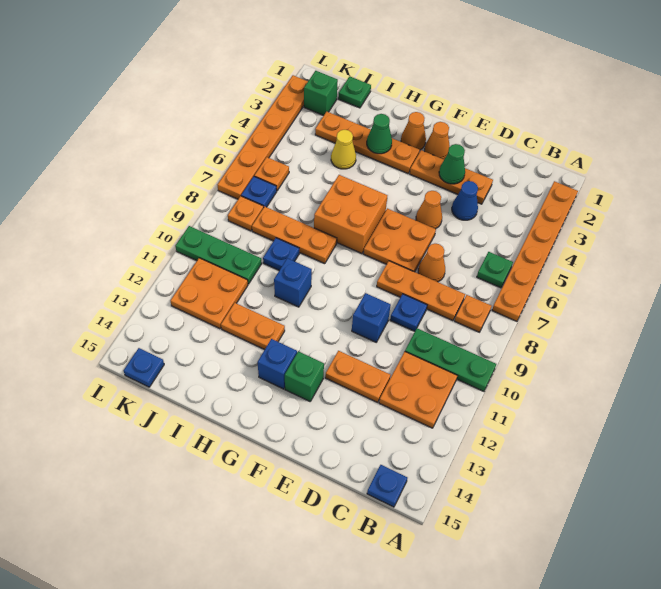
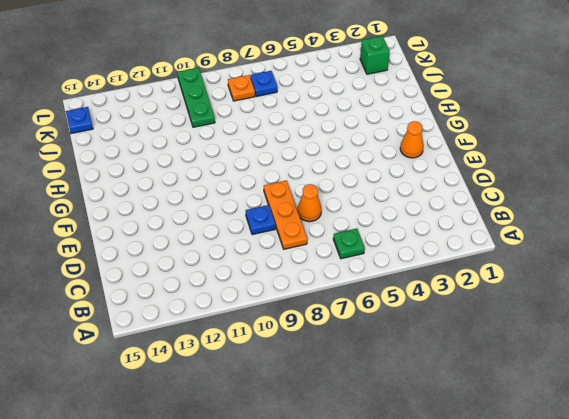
none -> orange plate A2:A7 level 1
none -> green plate A10:C10 level 1
none -> orange plate B8 level 1
none -> orange plate B11:C12 level 1

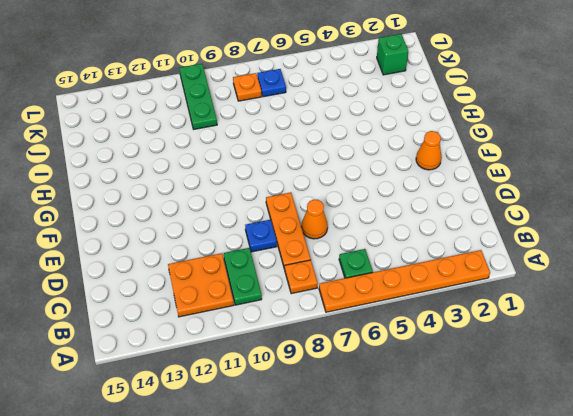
green plate B10:C10 level 1 -> green plate A10:C10 level 1
none -> blue plate B15 level 1
none -> orange plate D3:F3 level 1
none -> blue cone D4 level 1
none -> orange plate D12:E12 level 1

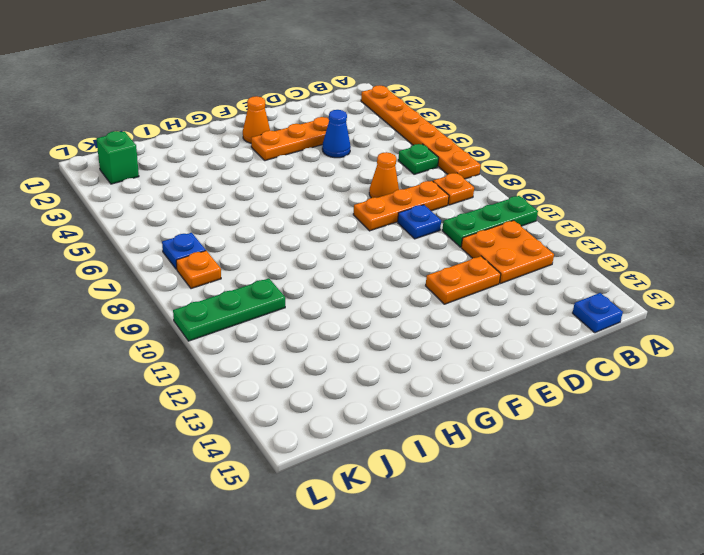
none -> orange cone E5 level 1
none -> orange plate E6:F7 level 1
none -> blue brick E10 level 1
none -> green brick F13 level 1

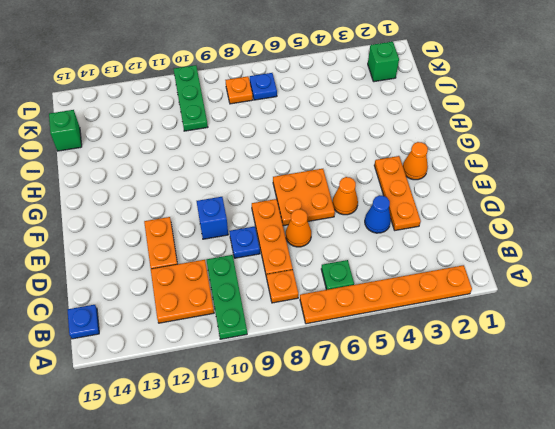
green brick J15 level 1 -> green brick F13 level 1
none -> orange cone G2 level 1
none -> orange plate G3:J3 level 1
none -> orange brick G6:H7 level 1
none -> blue brick G13 level 1

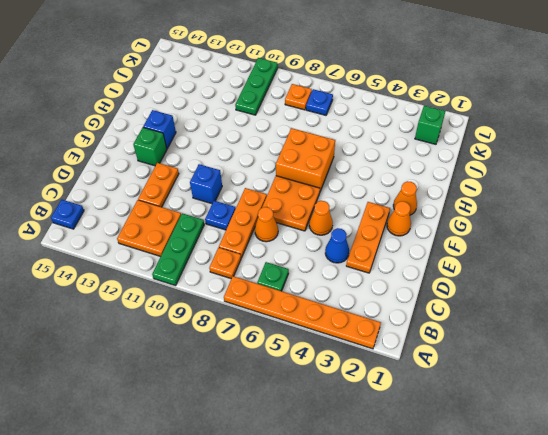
none -> orange plate G3:J3 level 1
none -> orange plate H8:J8 level 1
none -> blue brick H10 level 1
none -> orange plate H12:I12 level 1

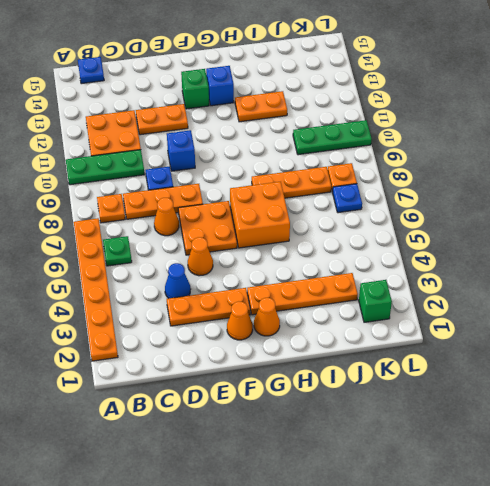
none -> blue brick H10 level 1
none -> yellow cone I4 level 1
none -> blue plate I9 level 1
none -> green plate J1 level 1

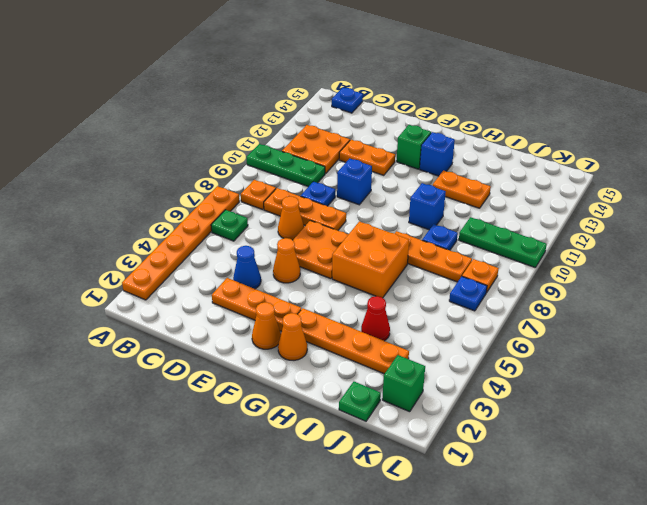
red cone I4 level 1 -> yellow cone I4 level 1
none -> orange plate J11:K12 level 1
none -> orange plate K6 level 1
none -> blue plate K15 level 1
none -> orange plate L2:L7 level 1

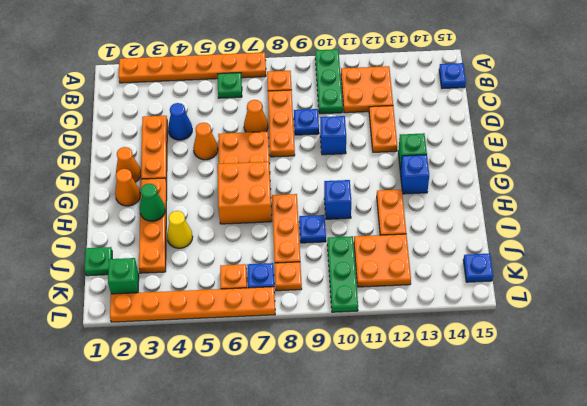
none -> green cone E3 level 2

